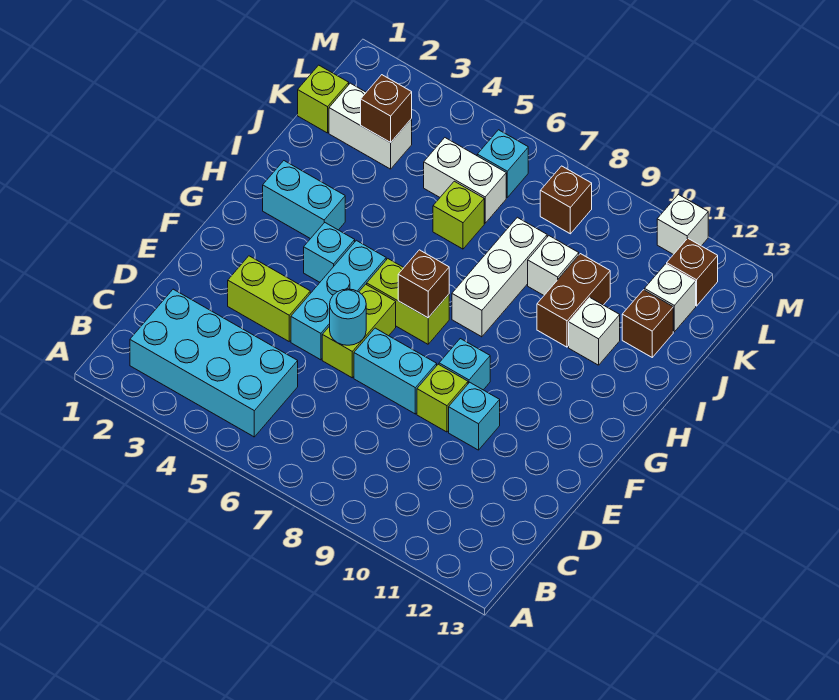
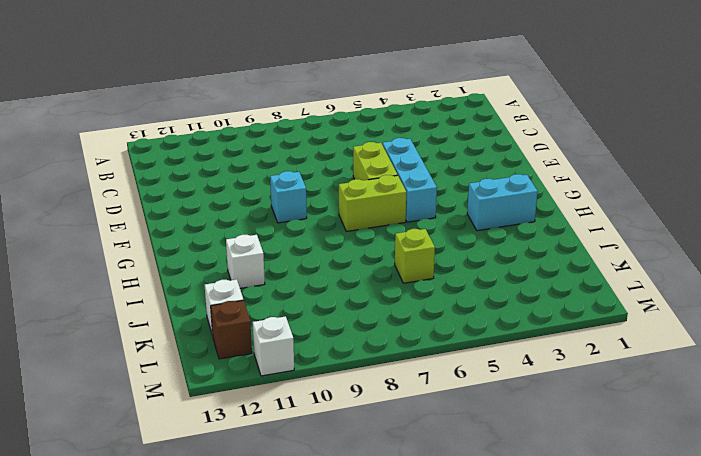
none -> cyan brick B2:C5 level 1
none -> lime brick E3:E4 level 1
none -> cyan brick E7:E8 level 1

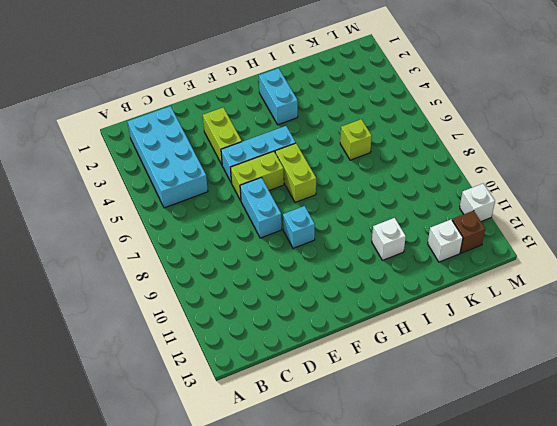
none -> lime brick E9 level 1
none -> cyan brick E10 level 1
none -> cyan brick G4 level 1

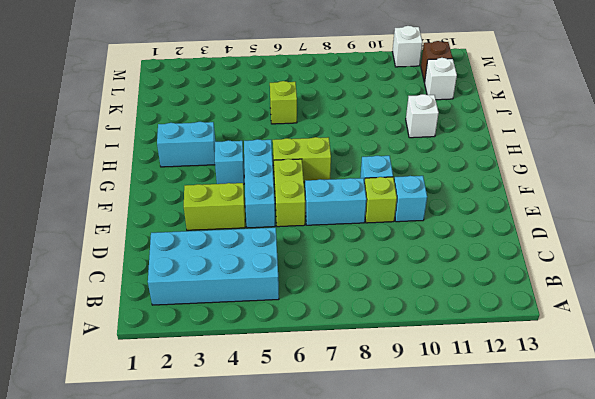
none -> white brick H8:J8 level 1
none -> brown brick I10:J10 level 1
none -> white brick J9 level 1

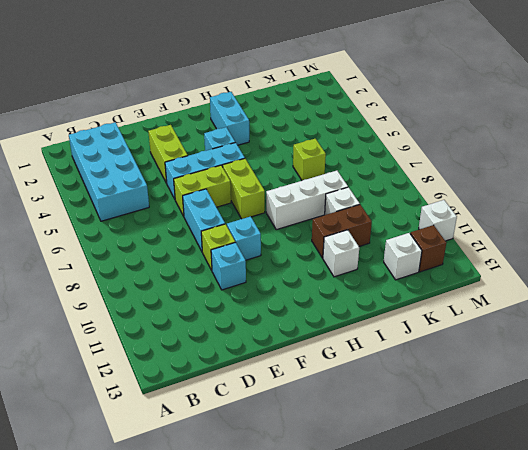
none -> brown brick J12 level 1
none -> lime brick K1 level 1
none -> white brick K2:K3 level 1

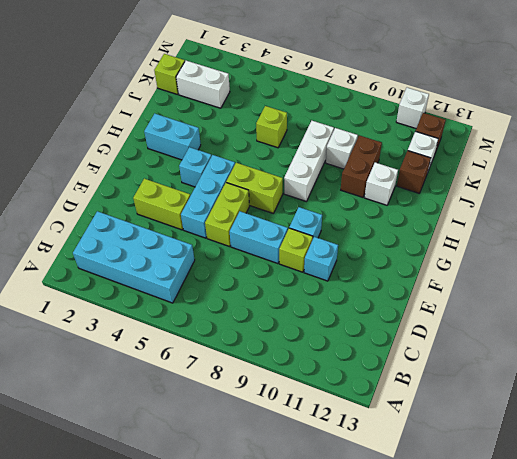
none -> white brick K5:K6 level 1
none -> cyan brick L6 level 1
none -> brown brick L8 level 1

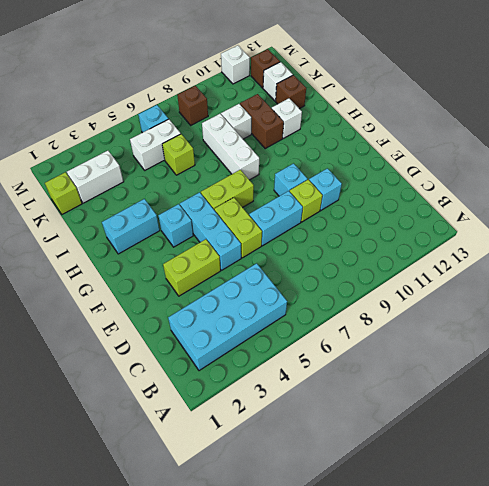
none -> cyan round brick E6 level 2
none -> brown brick G7 level 2
none -> brown brick K3 level 2

